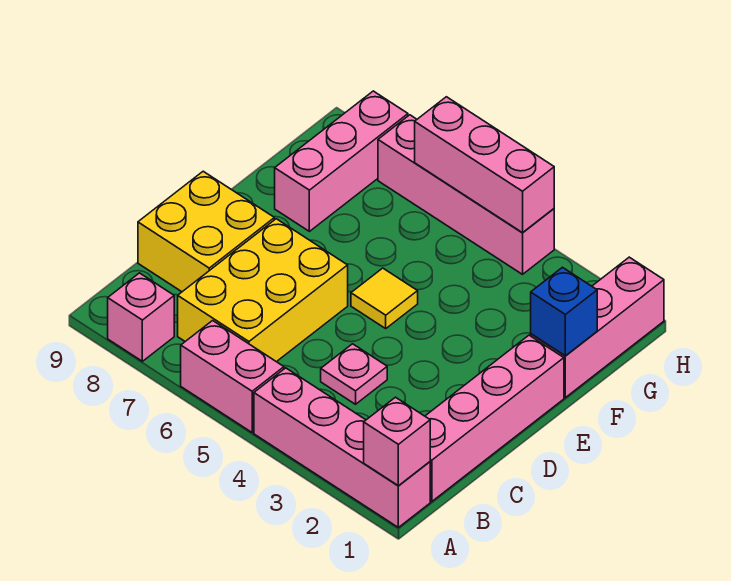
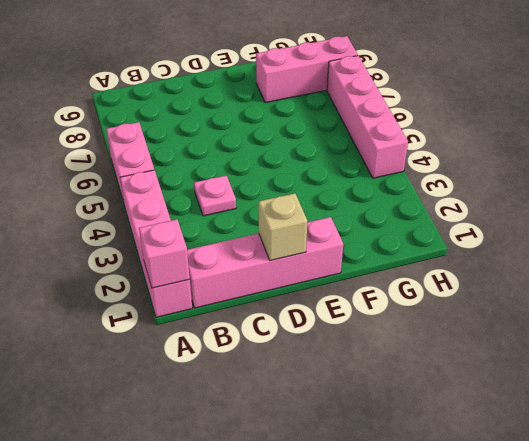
tan brick D1 level 2 -> none
none -> pink brick A8 level 1
none -> yellow brick B6:D7 level 1
none -> yellow brick C8:D9 level 1

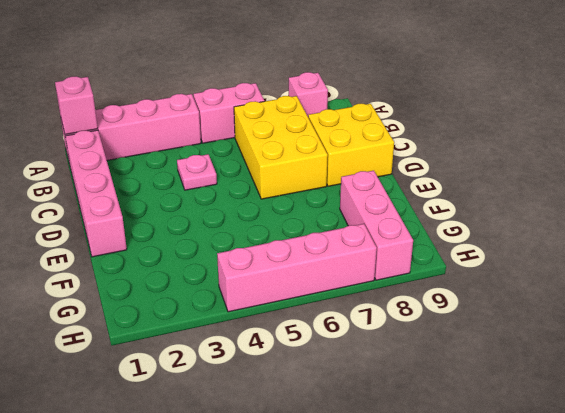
none -> yellow tile E5 level 1
none -> pink brick F1:H1 level 1
none -> blue brick F1 level 2

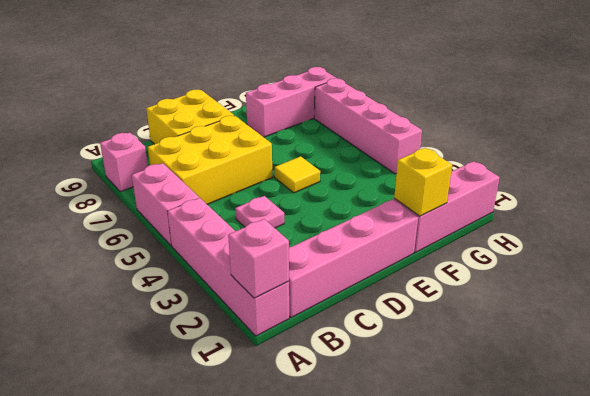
yellow brick F1 level 2 -> blue brick F1 level 2
none -> pink brick H4:H6 level 2

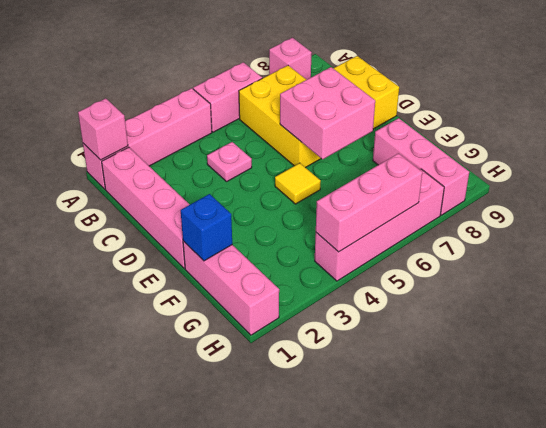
pink brick D6:E7 level 2 -> none

